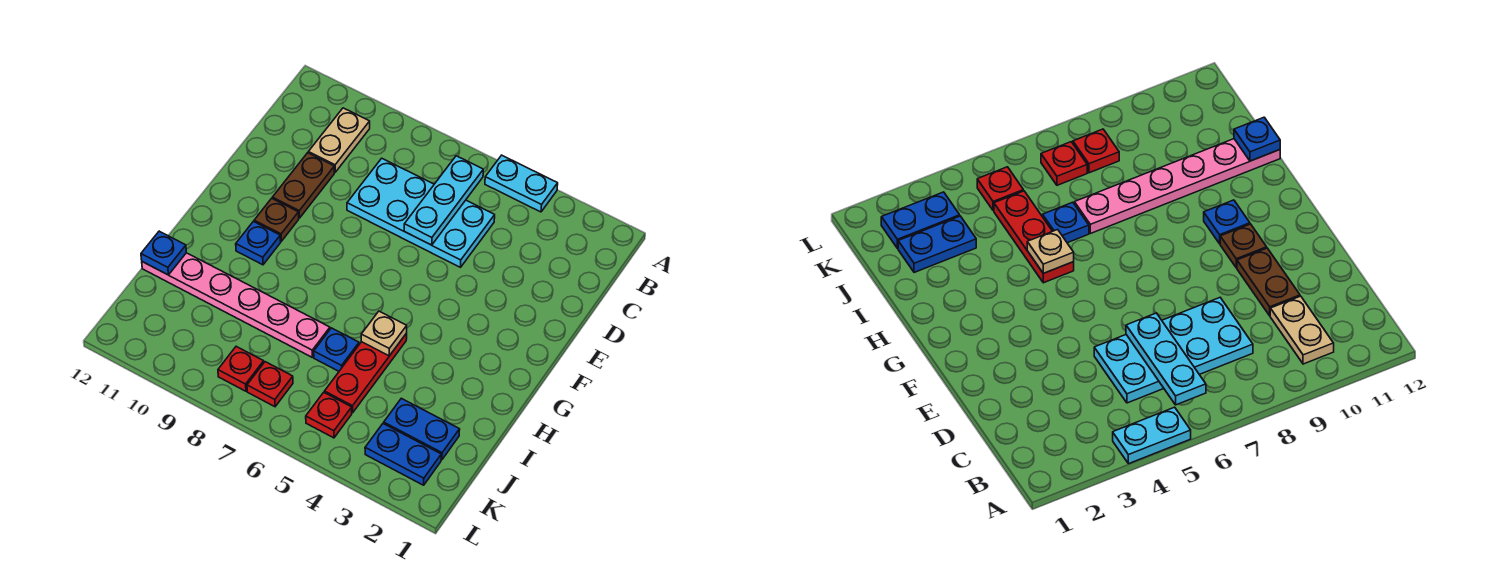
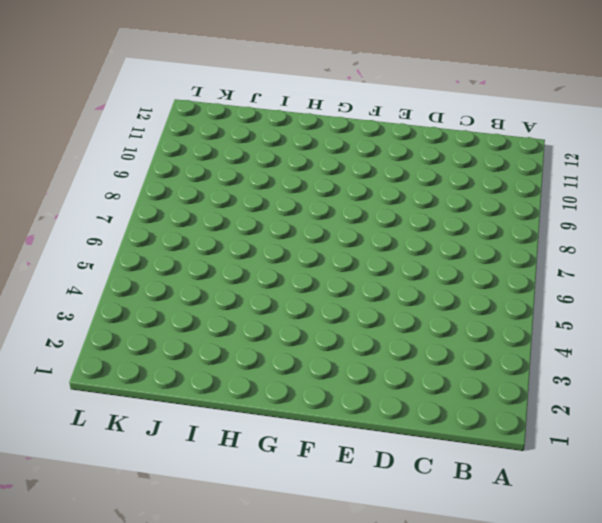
none -> cyan plate A4:A5 level 1
none -> tan plate B10:C10 level 1
none -> cyan plate C5:D8 level 1

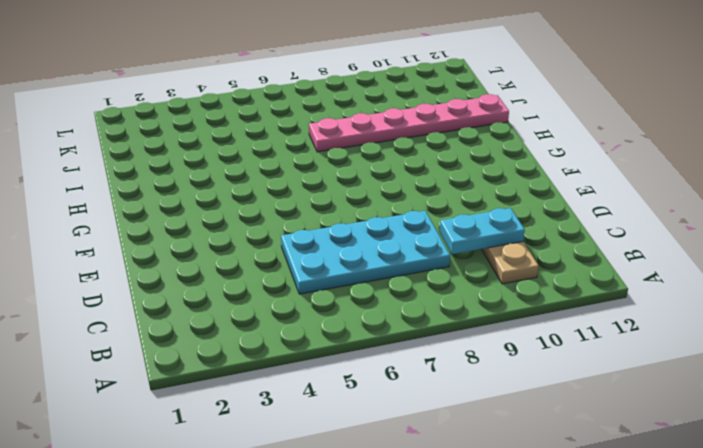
cyan plate C9:C10 level 2 -> cyan plate A4:A5 level 1
none -> brown plate D10:E10 level 1
none -> brown plate F10 level 1
none -> blue plate G10 level 1

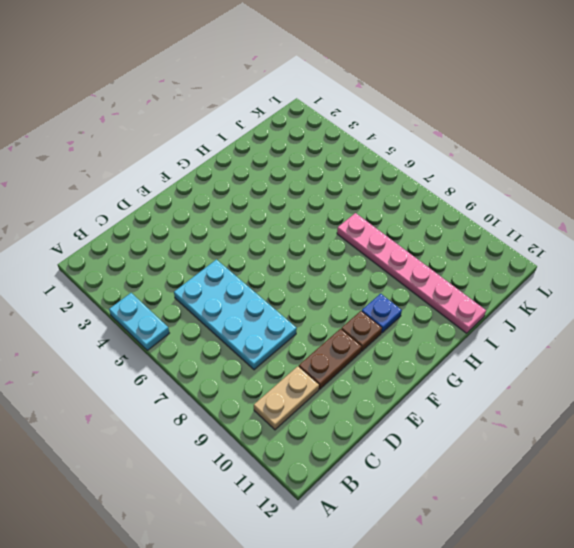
none -> red plate H5:J5 level 1
none -> blue plate I6 level 1
none -> blue plate J2:J3 level 1

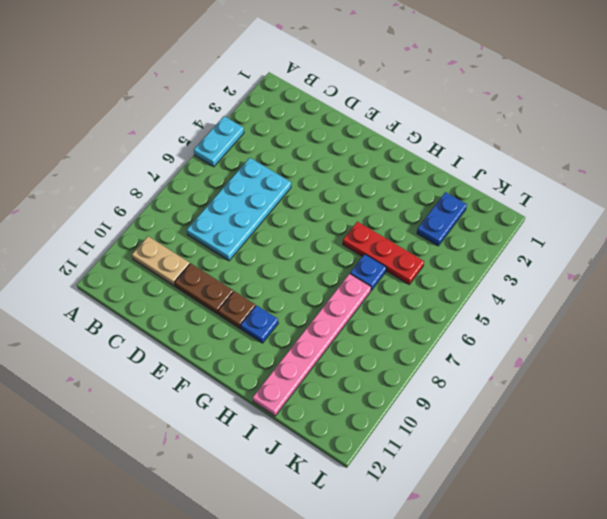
none -> blue plate K2:K3 level 1
none -> red plate K5 level 1
none -> red plate K7 level 1

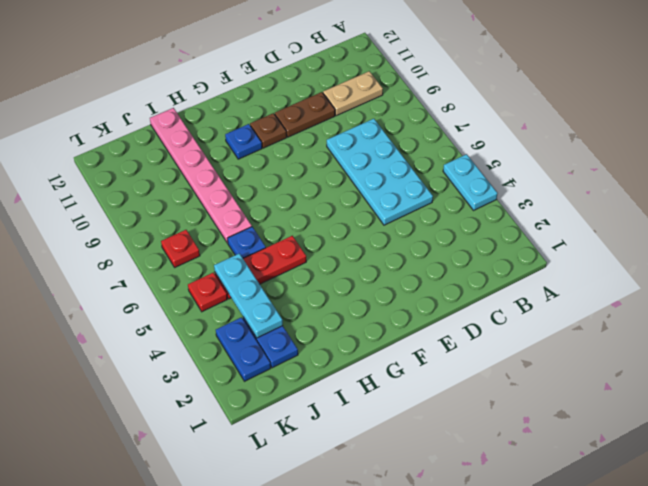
cyan plate J3:J5 level 2 -> cyan plate B6:D6 level 2
none -> red plate K8 level 1
none -> tan plate H5 level 2
none -> blue plate I12 level 2

